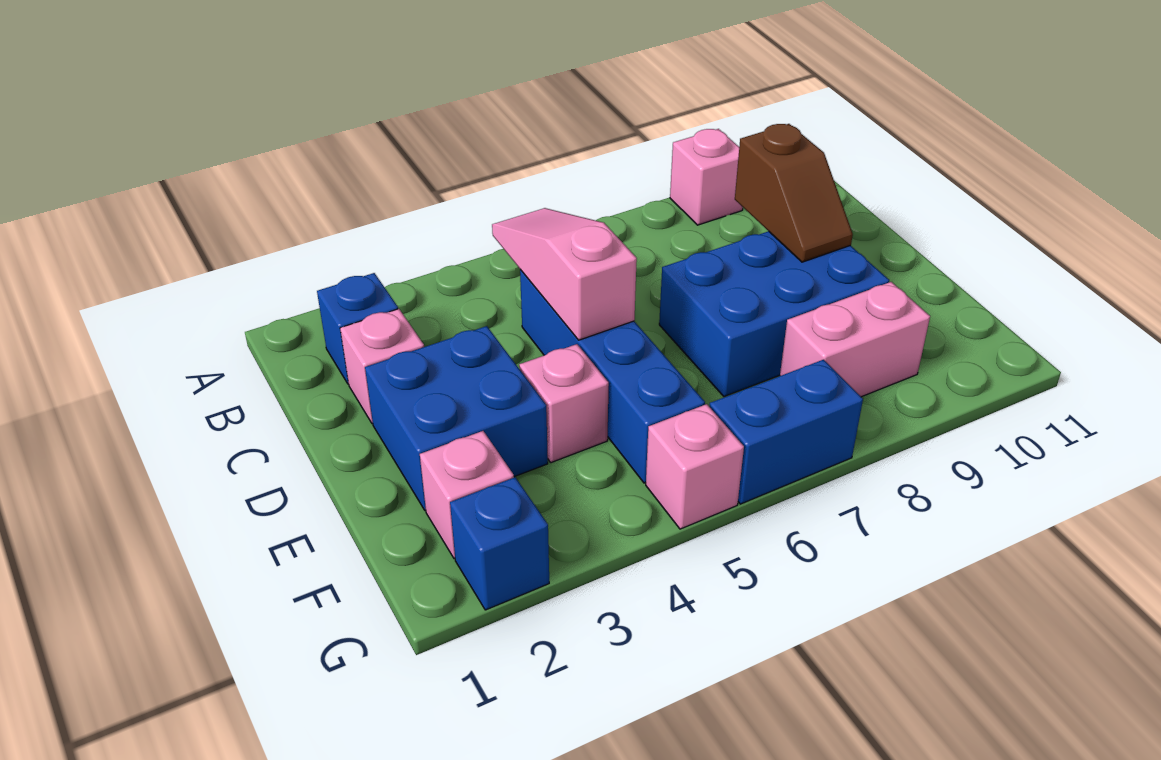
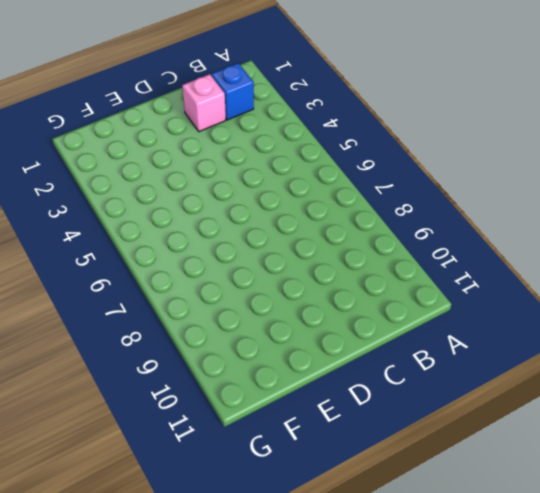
none -> pink brick A9 level 1
none -> blue brick C5:F5 level 1
none -> blue brick D2:E3 level 1

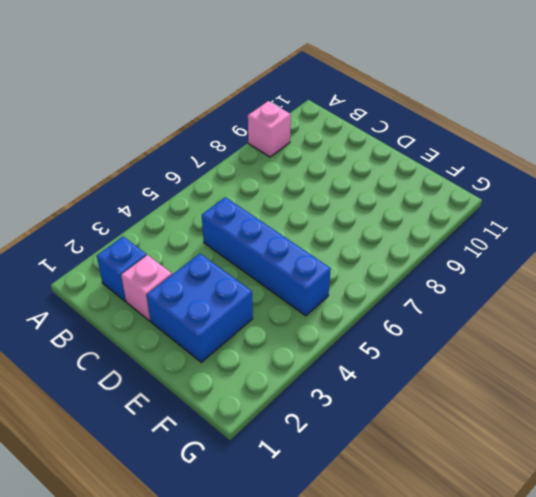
none -> blue brick D7:E9 level 1
none -> pink brick E4 level 1
none -> pink brick F2 level 1

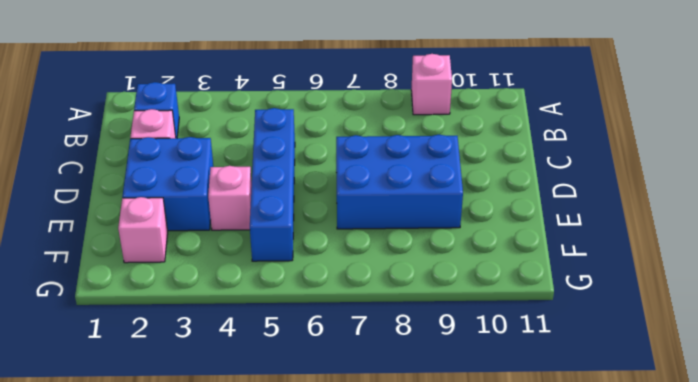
none -> pink brick F8:F9 level 1
none -> blue brick G2 level 1
none -> pink brick G5 level 1

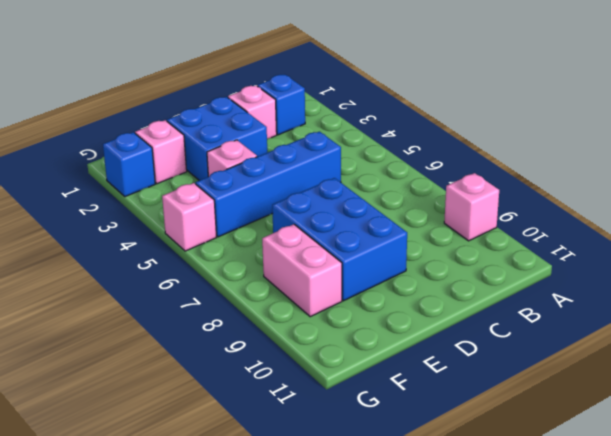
none -> blue brick G6:G7 level 1
none -> pink slope B5:D5 level 2 top D
none -> brown slope C9:D9 level 2 top C

